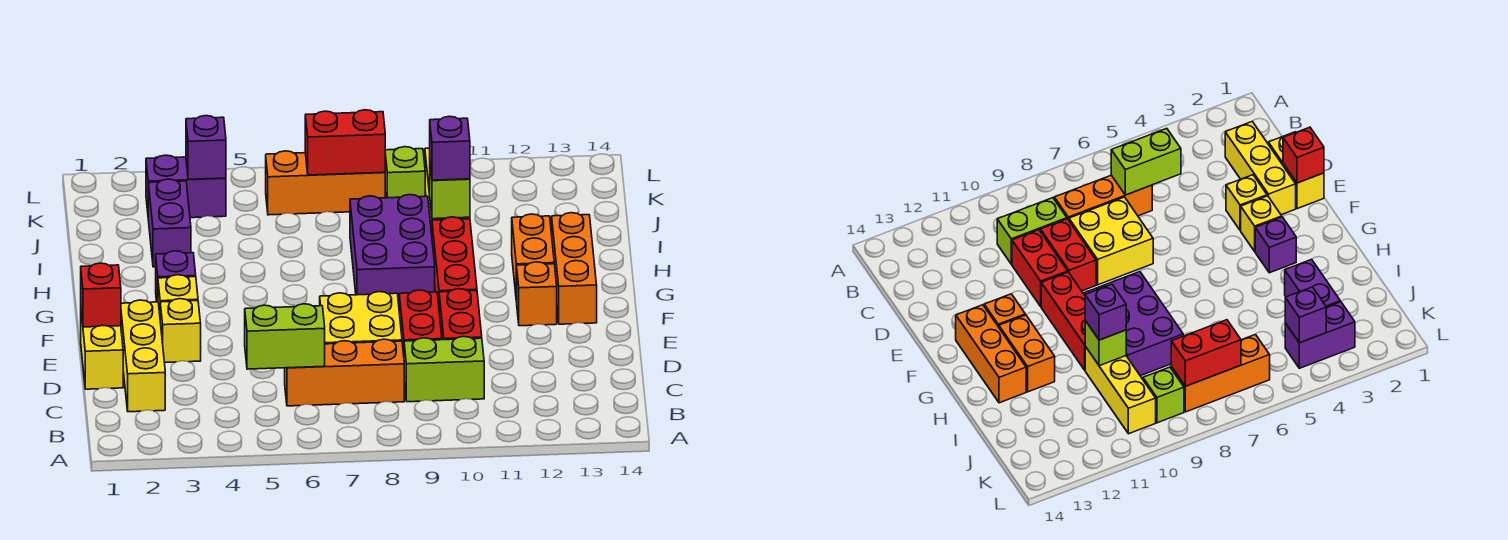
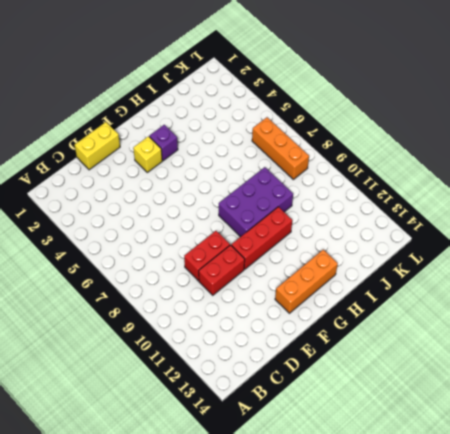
none -> yellow brick C2:E2 level 1
none -> orange brick C6:C8 level 1
none -> lime brick C9:C10 level 1

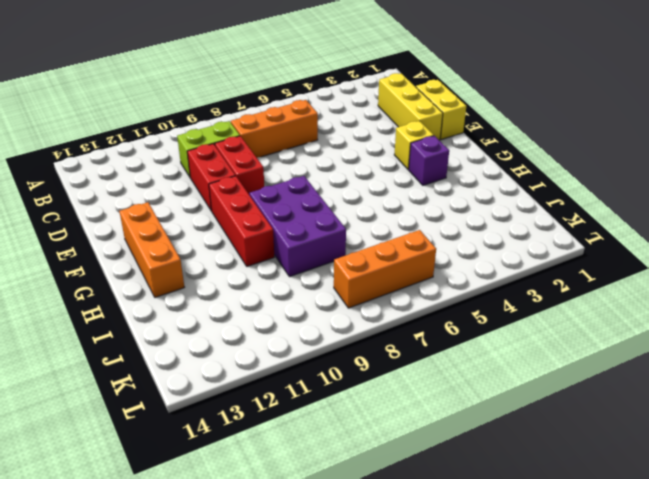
none -> yellow brick D7:E8 level 1
none -> yellow brick E3 level 1
none -> orange brick F12 level 1

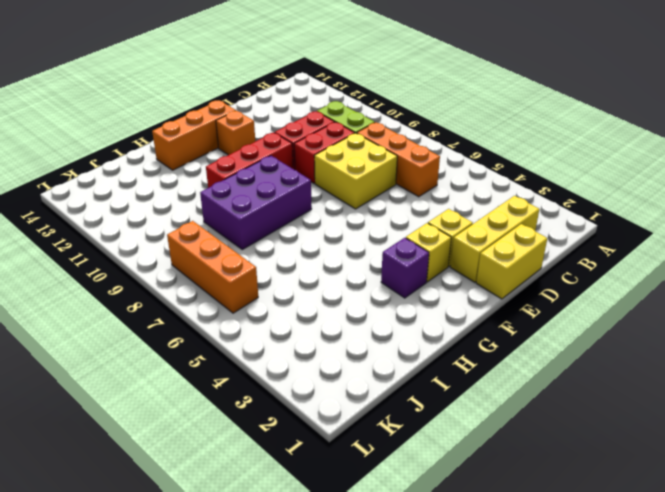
none -> orange brick G12:H12 level 1
none -> purple brick I3:J3 level 1
none -> yellow brick I10:K10 level 1

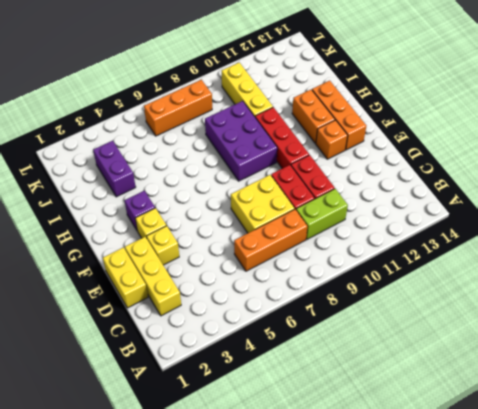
none -> purple brick K3:K4 level 1
none -> lime brick K9 level 1
none -> lime brick C5:C6 level 2

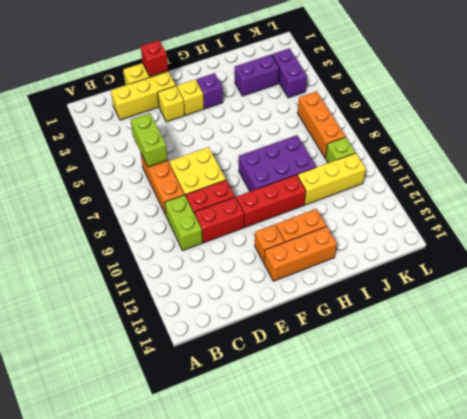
none -> lime brick I10 level 2
none -> purple brick K4 level 2
none -> red brick K7:K8 level 2

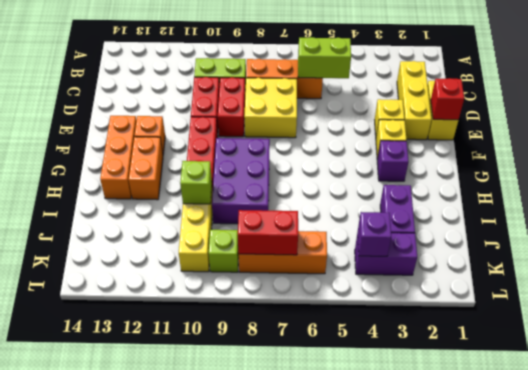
none -> purple brick I10 level 3

